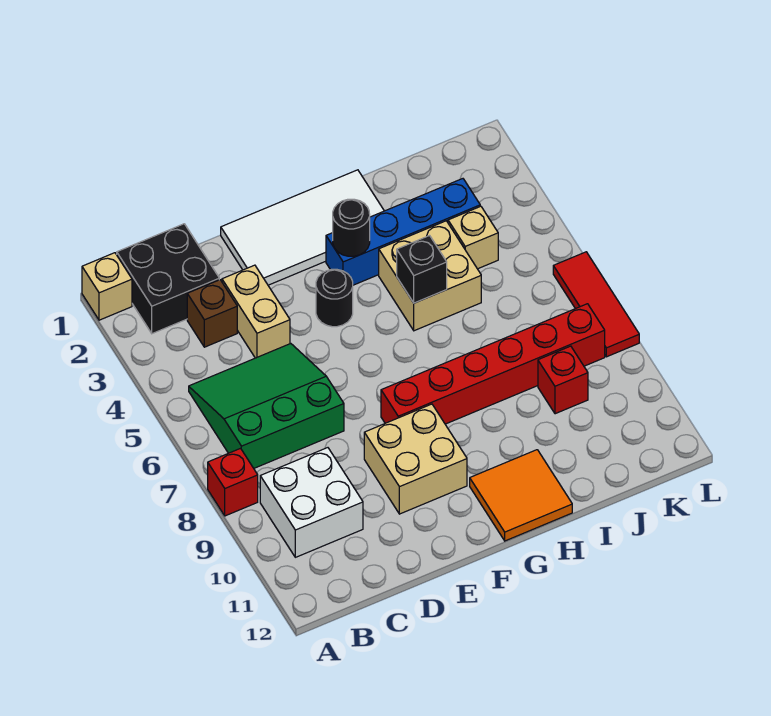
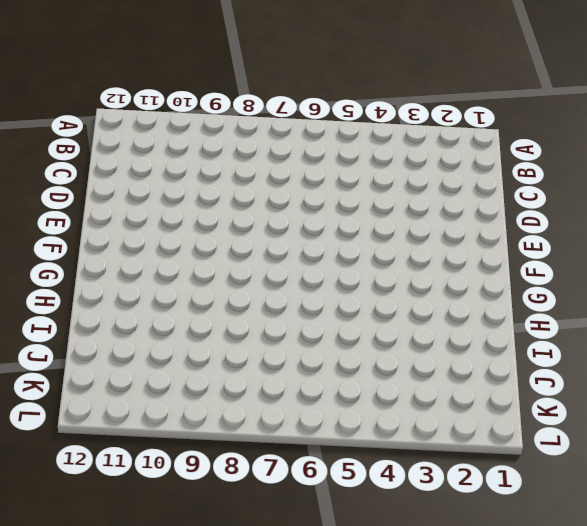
none -> tan brick A1 level 1
none -> red brick A8 level 1
none -> black brick B1:C2 level 1

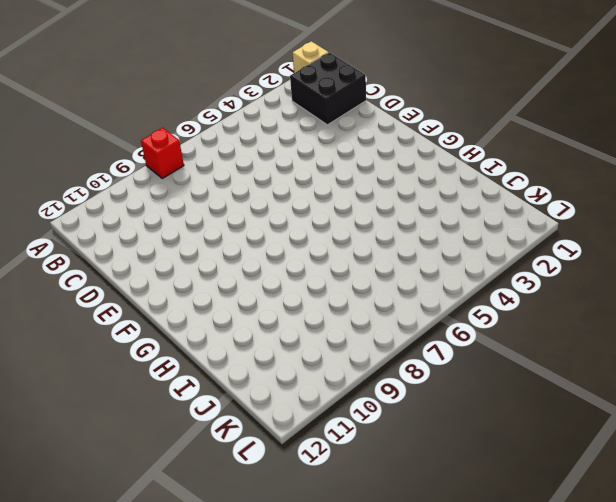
none -> green slope B5:D7 level 1 top 7
none -> white brick B9:C10 level 1
none -> brown brick C3 level 1

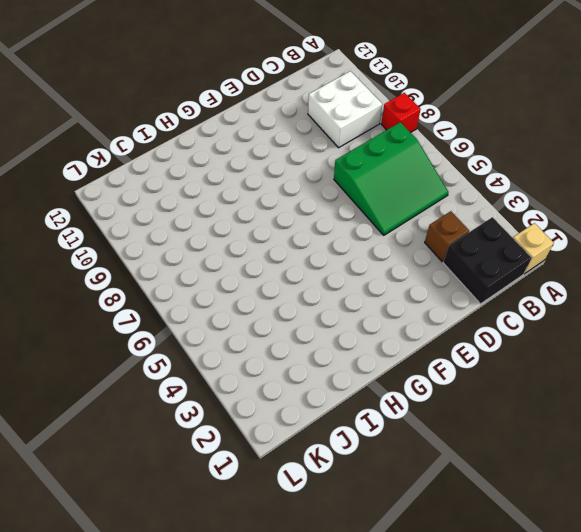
none -> tan brick D3:D4 level 1
none -> white tile E1:H2 level 1
none -> tan brick E9:F10 level 1

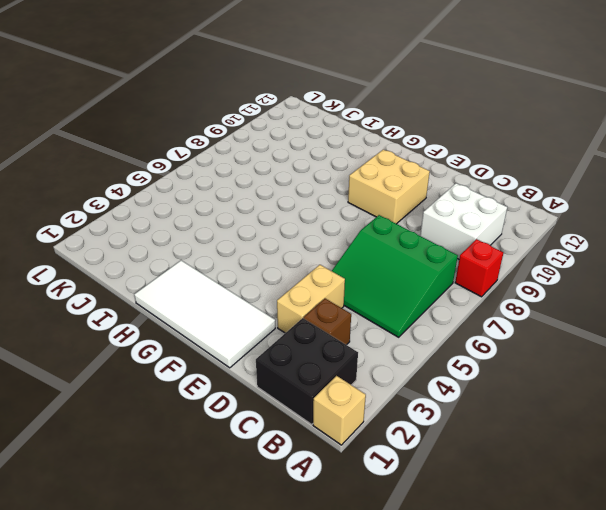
none -> black round brick F4 level 1
none -> red brick F8:K8 level 1
none -> blue brick G3:J3 level 1

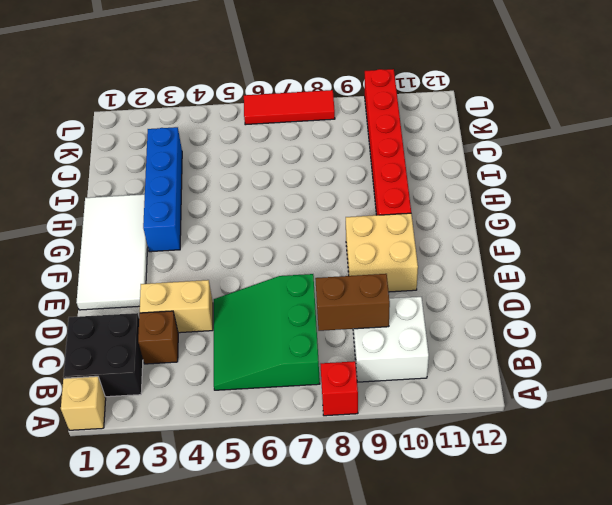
brown brick C8:C9 level 2 -> none
red brick G10:L10 level 1 -> red brick F8:K8 level 1
none -> black round brick F4 level 1
none -> orange tile G11:H12 level 1
none -> tan brick H4:I5 level 1

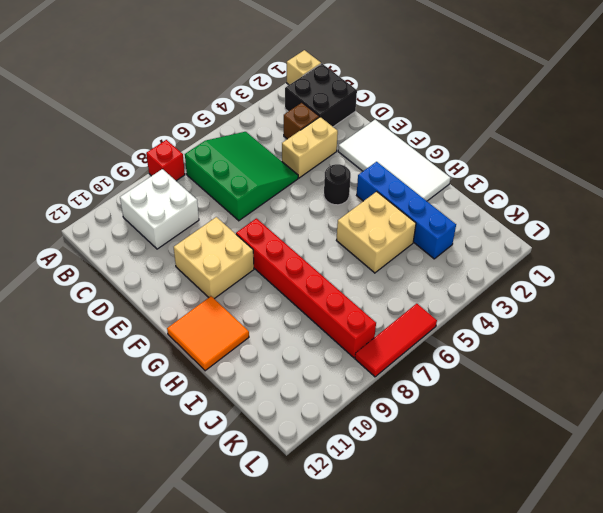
none -> tan brick J4 level 1
none -> red brick J9 level 1
none -> black round brick G3 level 2

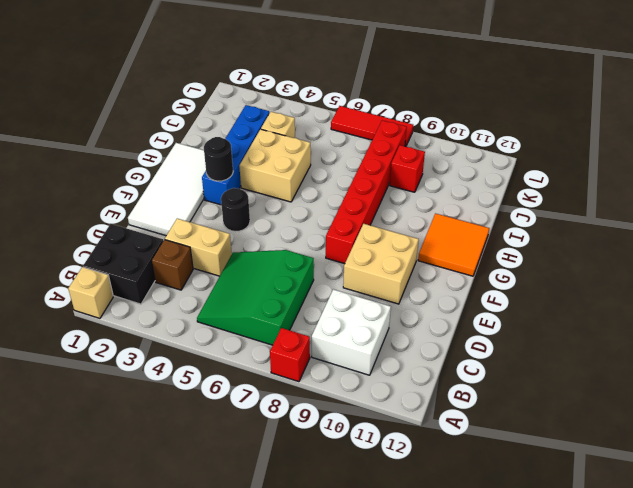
none -> black brick H5 level 2

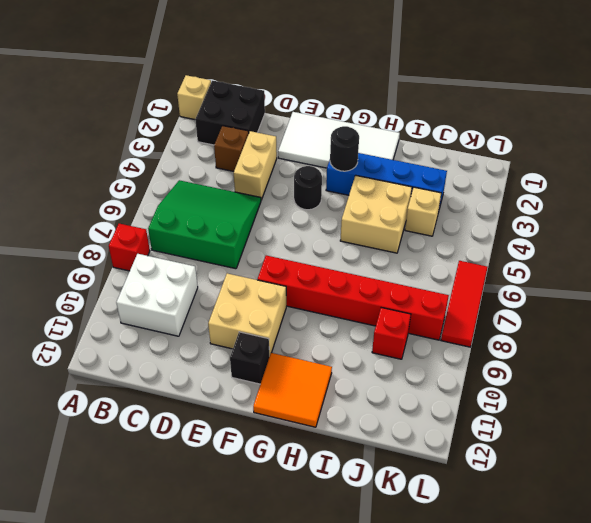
black brick F11 level 1 -> black brick H5 level 2

